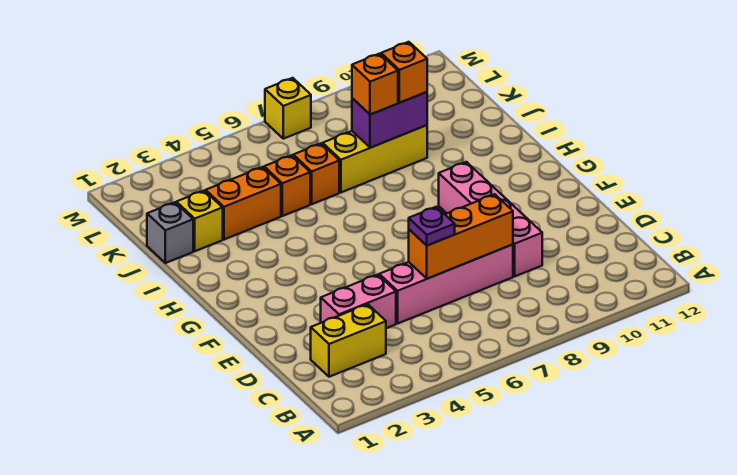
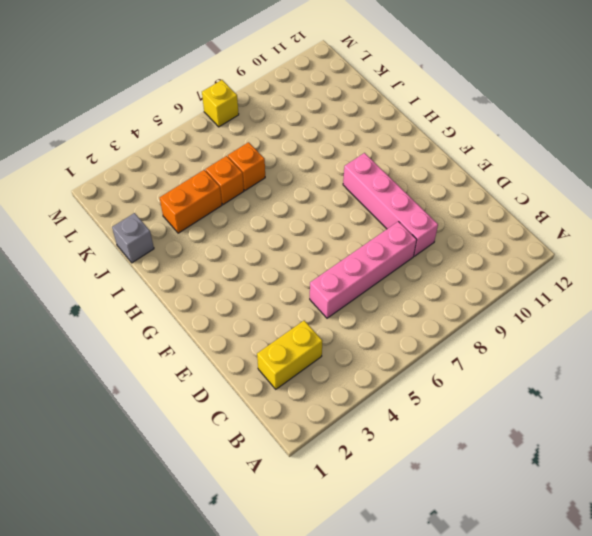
none -> pink brick D3:D4 level 1
none -> yellow brick J2 level 1
none -> yellow brick J7:J9 level 1

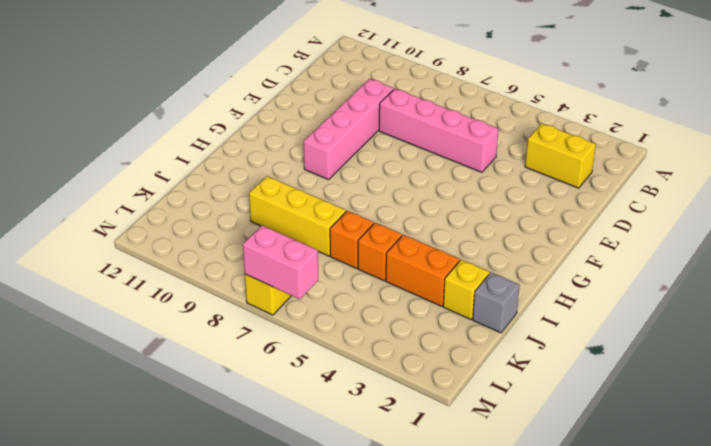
pink brick M6:M7 level 2 -> pink brick D3:D4 level 1
none -> orange brick D6:D8 level 2
none -> purple brick J8:J9 level 2
none -> purple plate D6 level 3

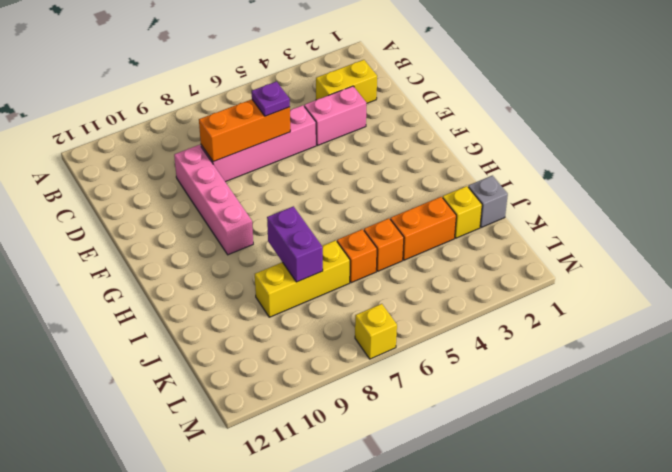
purple brick I8:J8 level 2 -> purple brick J8:J9 level 2
none -> orange brick J8 level 3
none -> orange brick J9 level 3

